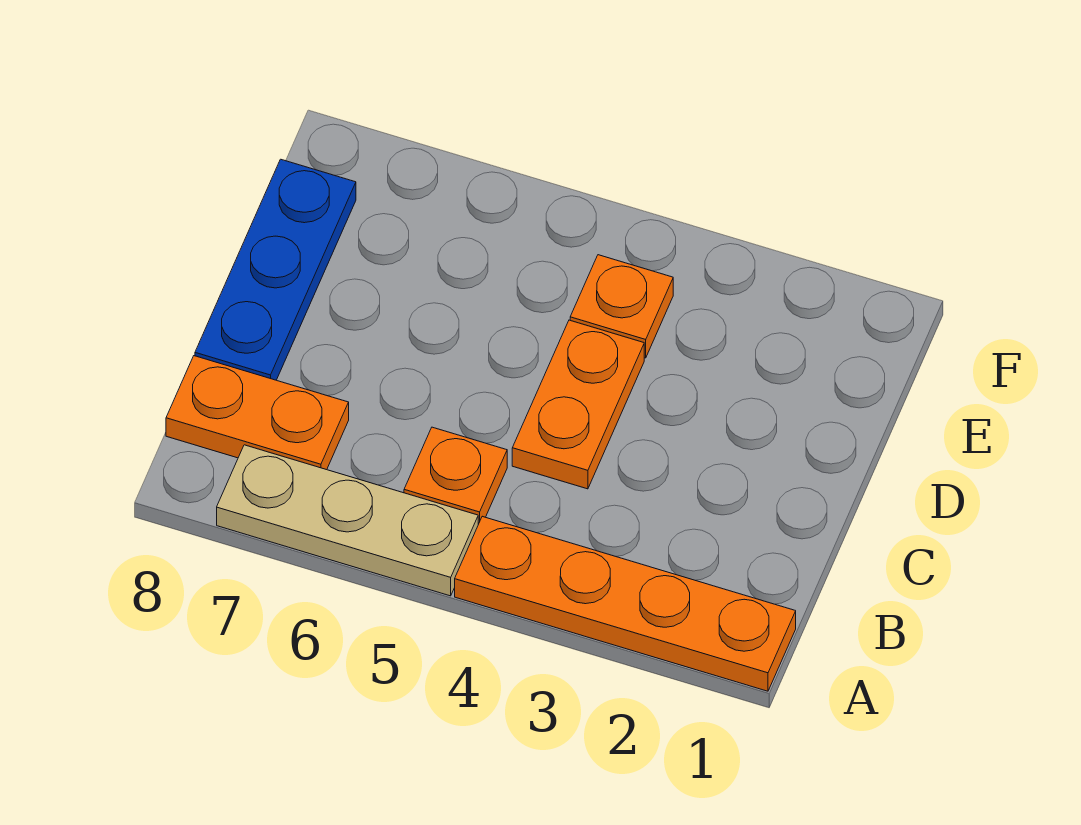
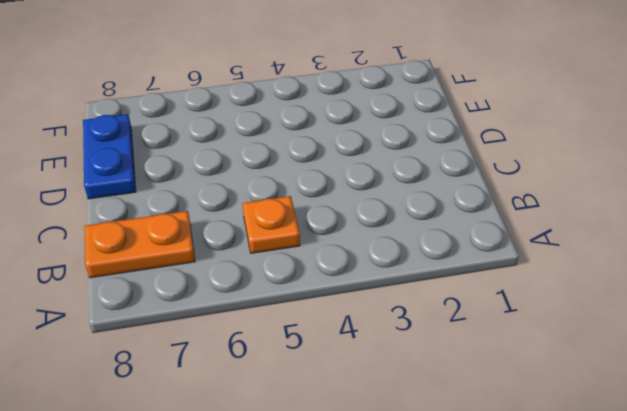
blue plate D8:E8 level 1 -> blue plate C8:E8 level 1
none -> orange plate A1:A4 level 1
none -> tan plate A5:A7 level 1

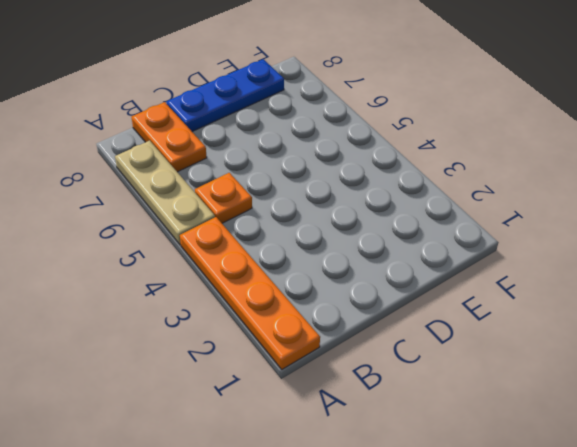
none -> orange plate C4:D4 level 1
none -> orange plate E4 level 1

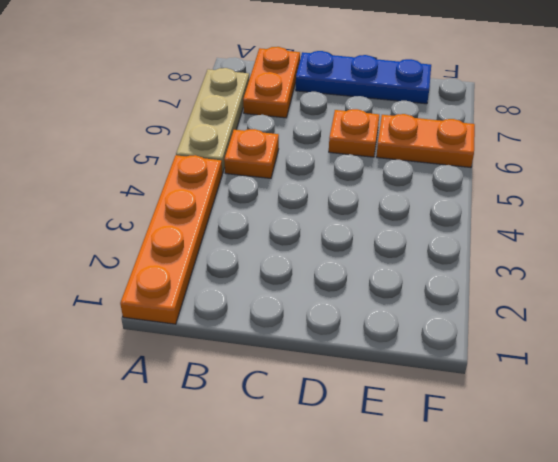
orange plate D6 level 1 -> orange plate E4 level 1
orange plate E6:F6 level 1 -> orange plate C4:D4 level 1

